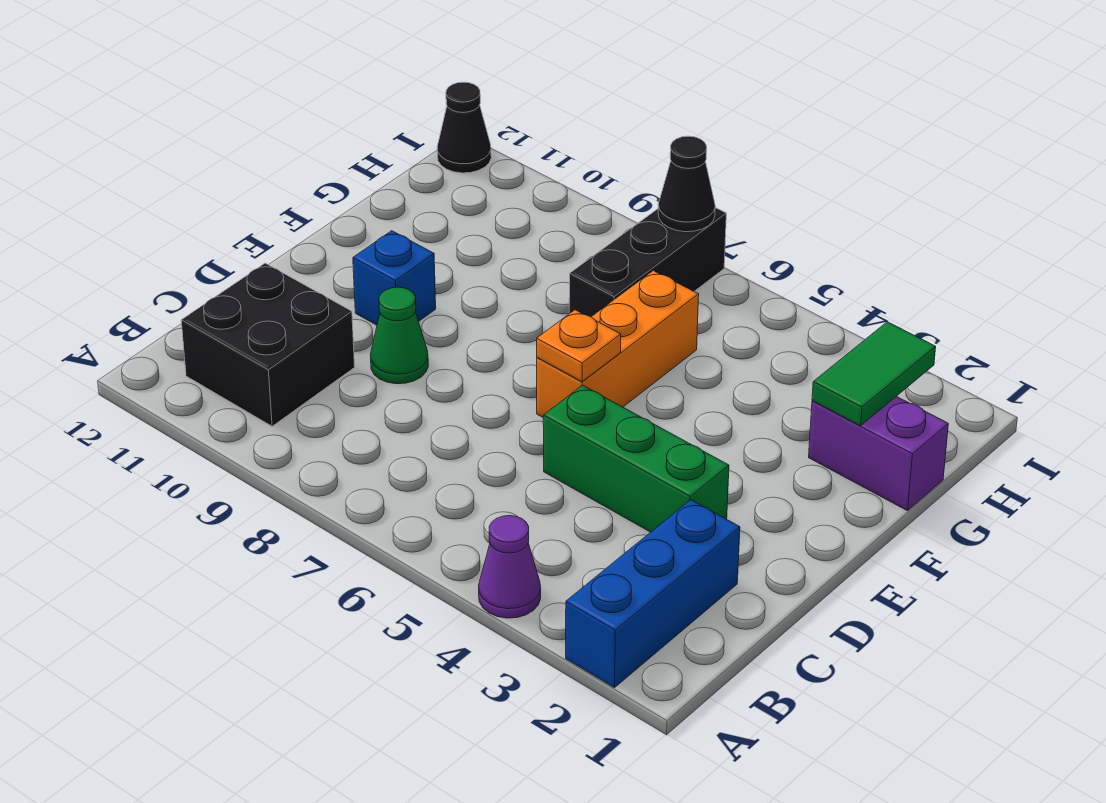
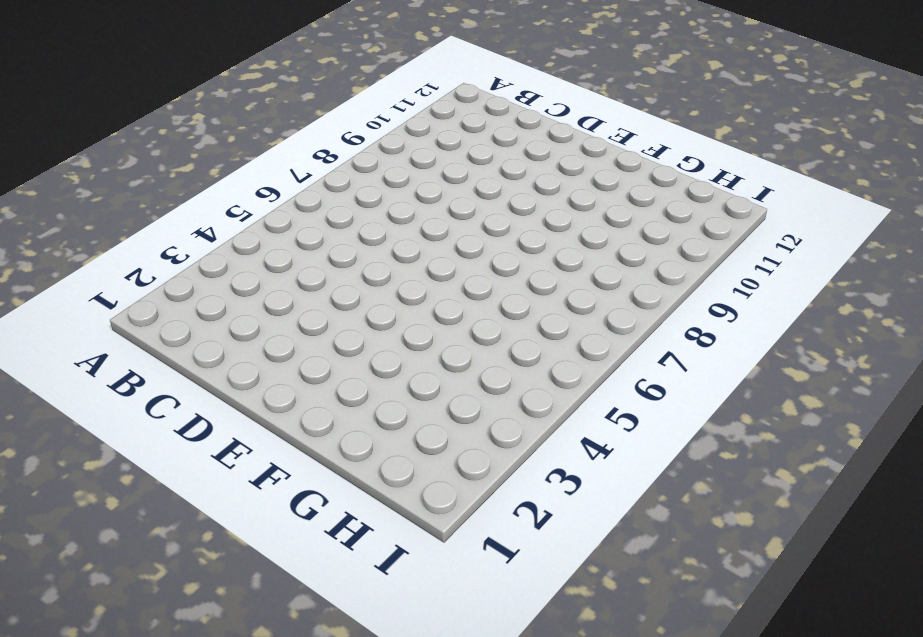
none -> blue brick A2:C2 level 1
none -> purple cone A4 level 1
none -> black brick B10:C11 level 1

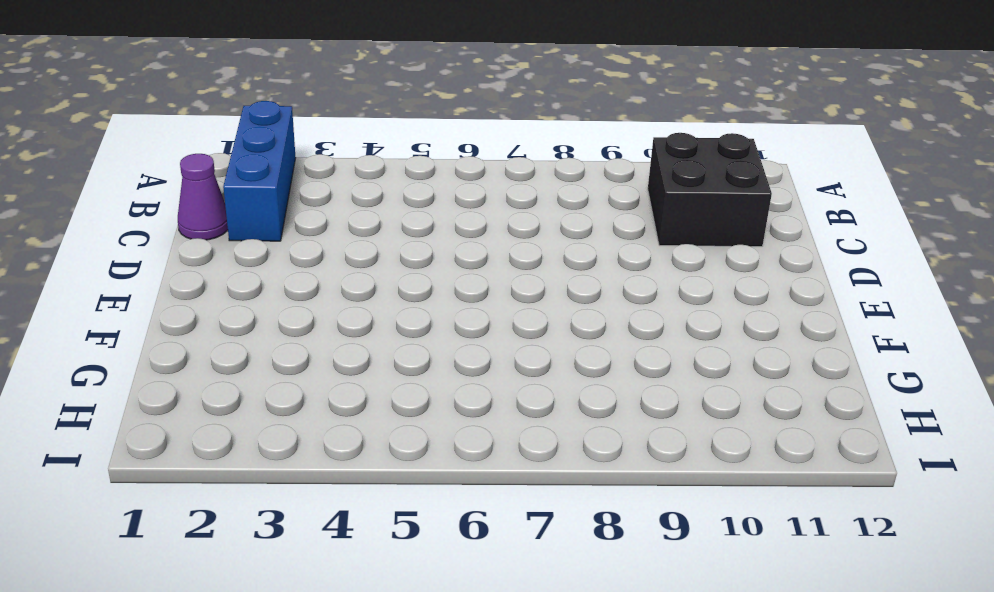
purple cone C1 level 1 -> purple cone A4 level 1
none -> green brick D3:D5 level 1
none -> green cone D9 level 1
none -> orange brick E6:G6 level 1

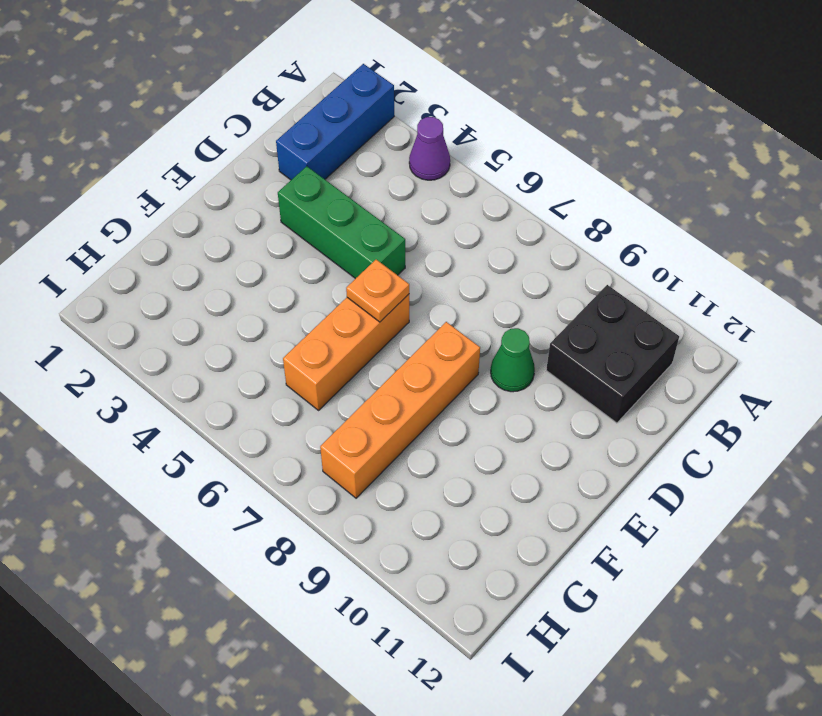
orange brick E8:H8 level 1 -> none
none -> blue brick E10 level 1
none -> purple brick G1:G2 level 1
none -> black brick G7:I7 level 1

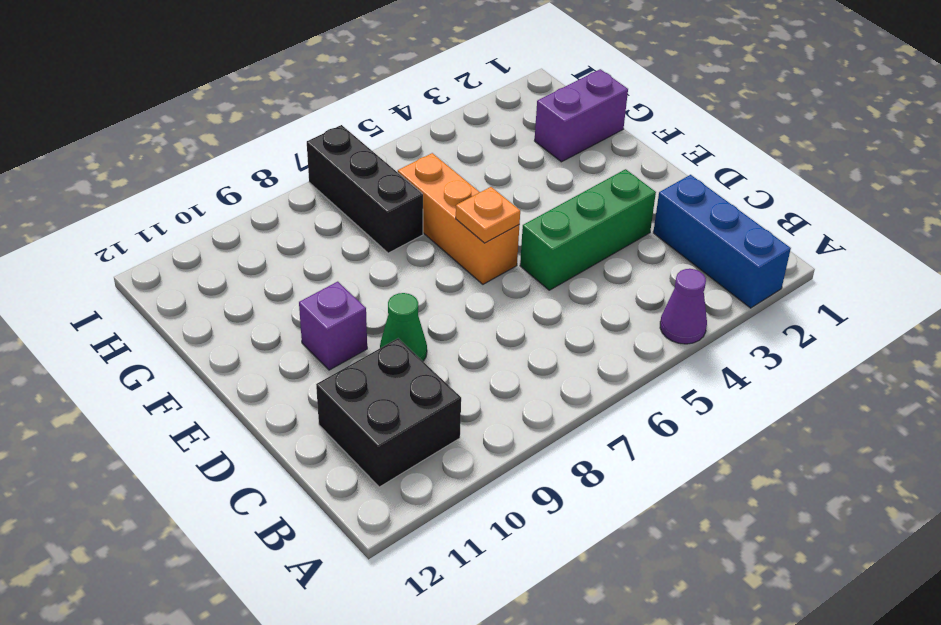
purple brick E10 level 1 -> blue brick E10 level 1
none -> black cone I12 level 1
none -> green tile G2:H2 level 2
none -> black cone I7 level 2

